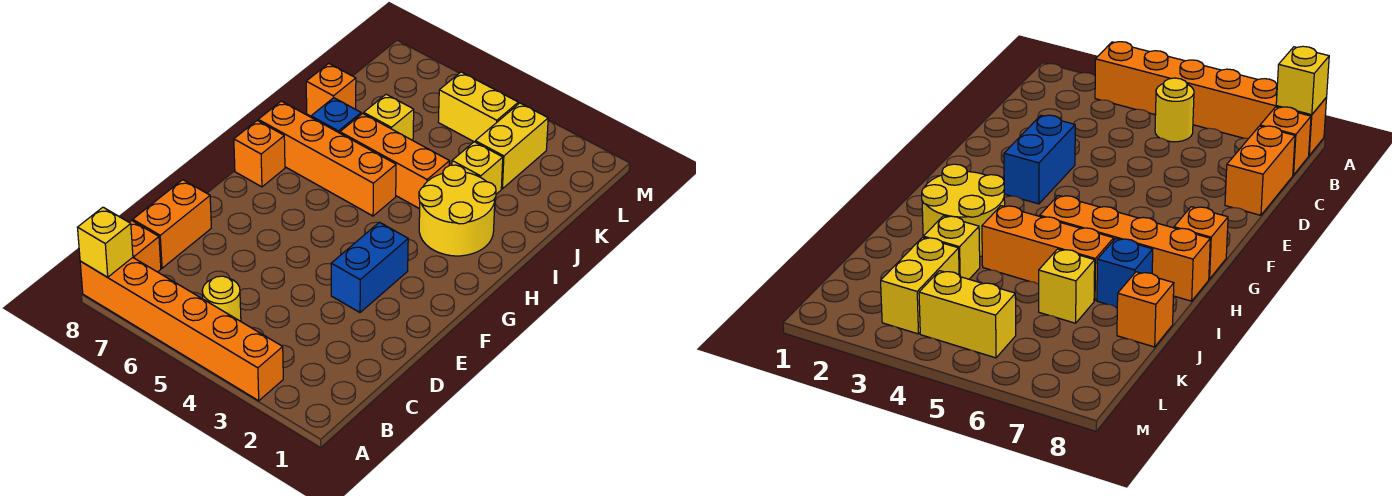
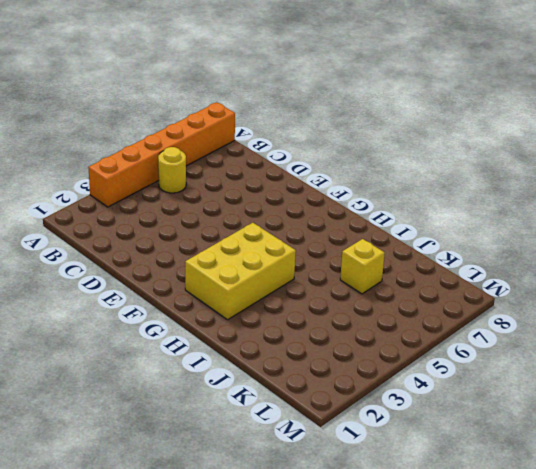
yellow brick G2:H4 level 1 -> yellow round brick H2:I3 level 1
none -> orange brick B8 level 1
none -> orange brick C8:D8 level 1
none -> blue brick E3:F3 level 1

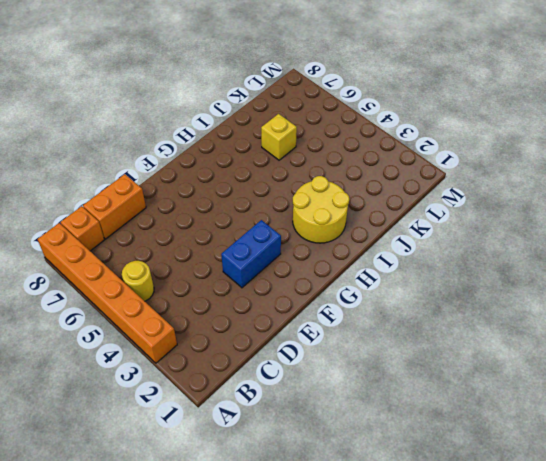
none -> orange brick G8 level 1
none -> orange brick H5:H8 level 1
none -> orange brick I4:I6 level 1

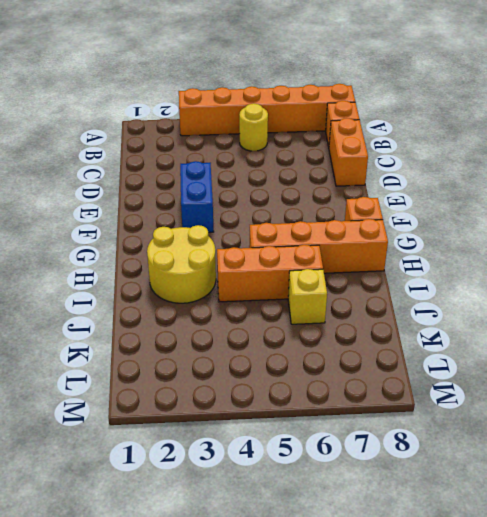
none -> blue brick I7 level 1
none -> yellow brick J3 level 1
none -> orange brick J8 level 1

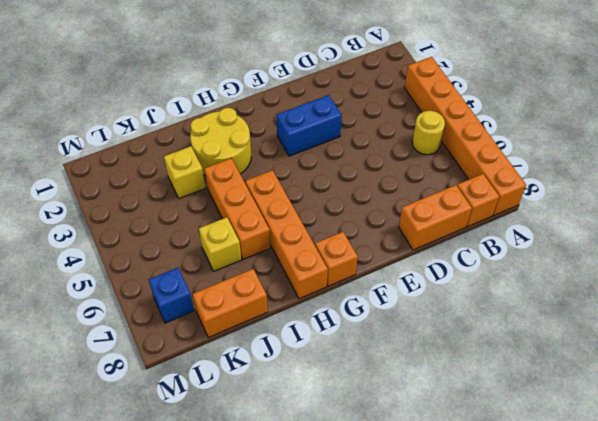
orange brick J8:K8 level 1 -> orange brick J8 level 1
blue brick L7 level 1 -> blue brick I7 level 1
none -> yellow brick K3:L3 level 1
none -> yellow brick L4:L5 level 1
none -> yellow brick A8 level 2

